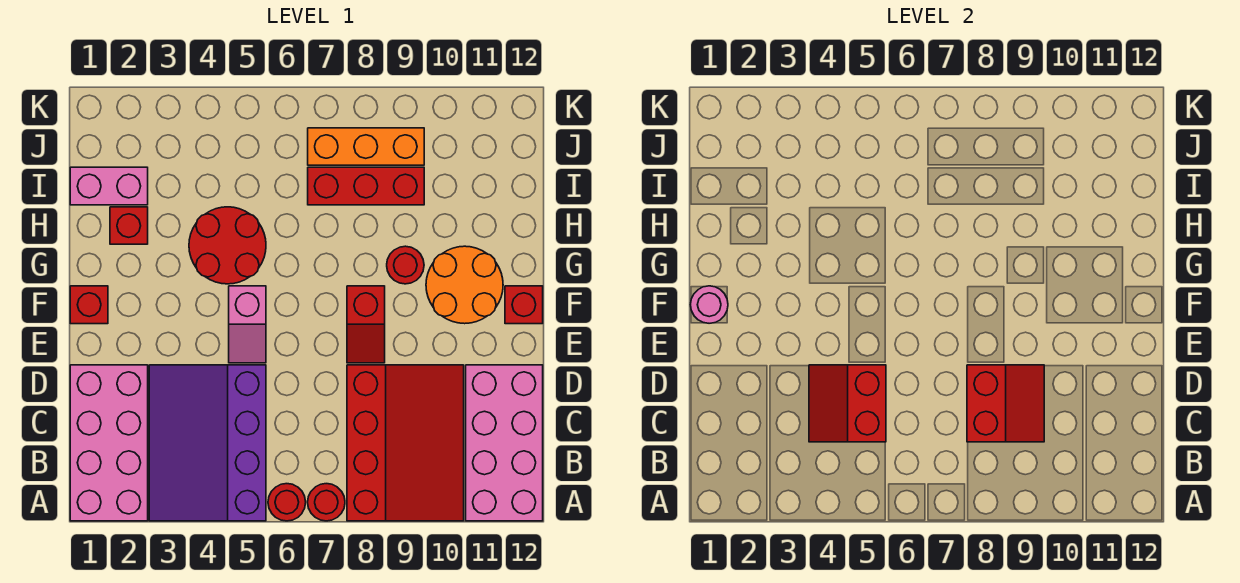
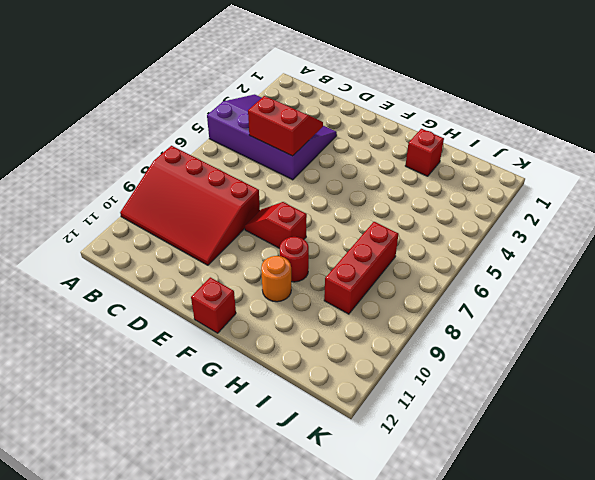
orange round brick G10 level 1 -> orange round brick F10:G11 level 1
none -> pink brick A1:D2 level 1
none -> red round brick A6 level 1
none -> red round brick A7 level 1

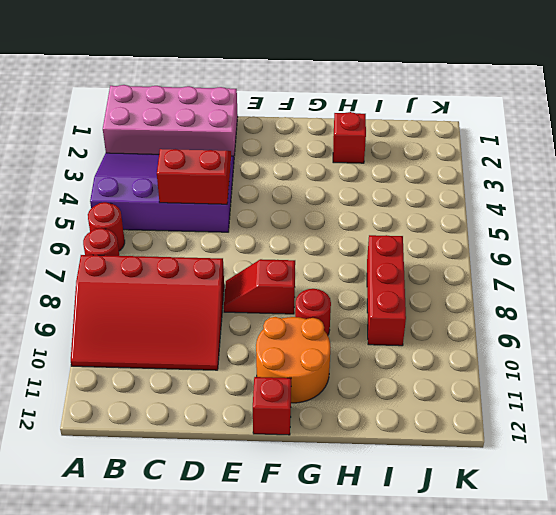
none -> pink brick A11:D12 level 1
none -> pink slope E5:F5 level 1 top F
none -> red brick F1 level 1

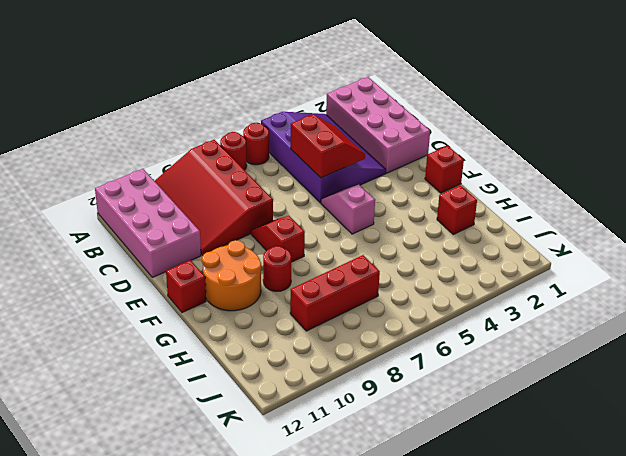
none -> red round brick G4:H5 level 1
none -> pink brick I1:I2 level 1
none -> orange brick J7:J9 level 1

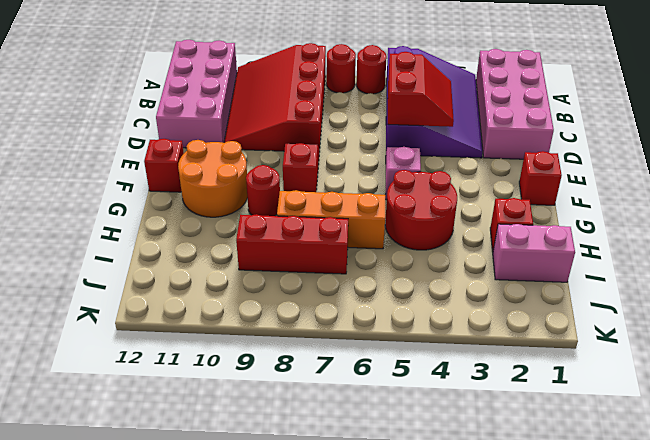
orange brick H6:H8 level 1 -> orange brick J7:J9 level 1
none -> red slope C8:D9 level 2 top 8
none -> pink round brick F1 level 2

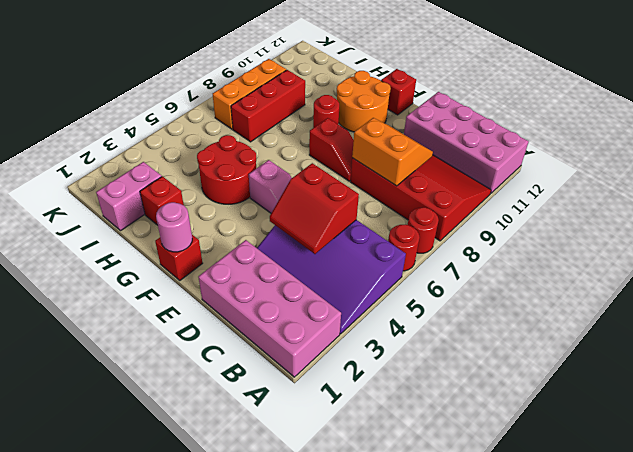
orange slope C8:D9 level 2 top 8 -> red slope C8:D9 level 2 top 8

